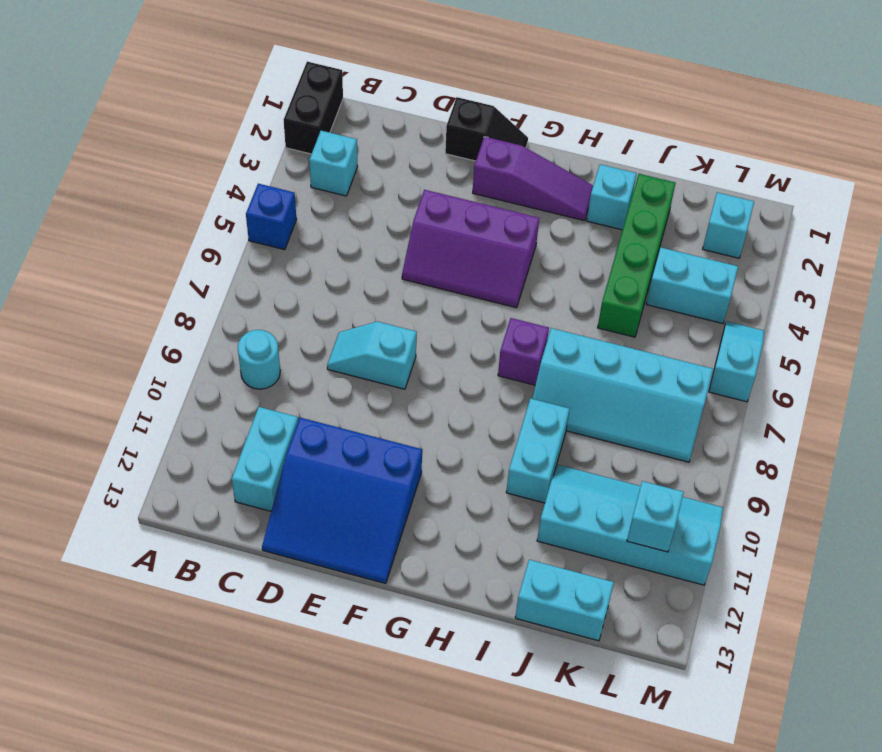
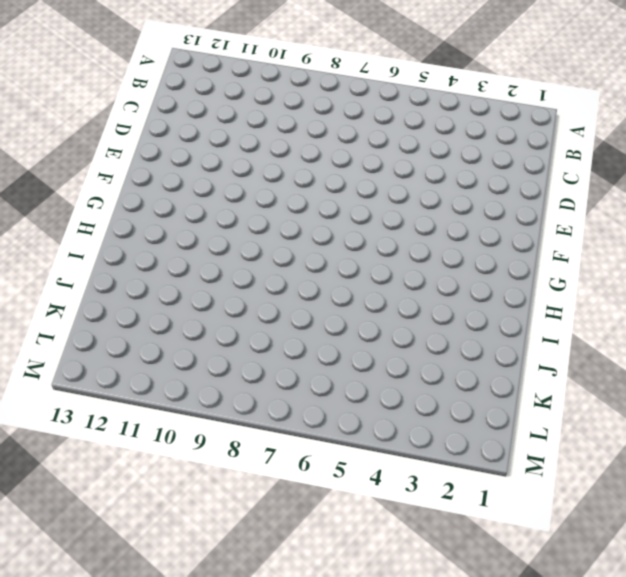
none -> black brick A1:A2 level 1
none -> blue brick A5 level 1
none -> cyan brick B3 level 1

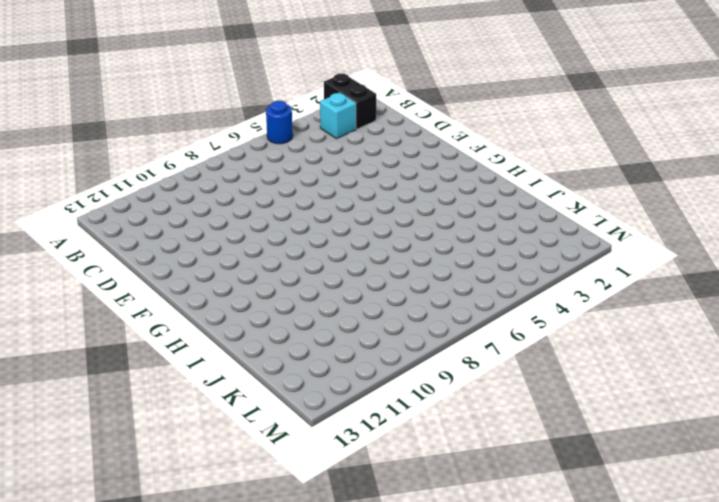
black brick A2:B2 level 1 -> black brick A1:A2 level 1
blue round brick A5 level 1 -> blue brick A5 level 1
none -> cyan round brick B9 level 1
none -> cyan brick C11:C12 level 1
none -> cyan slope D8:E8 level 1 top E

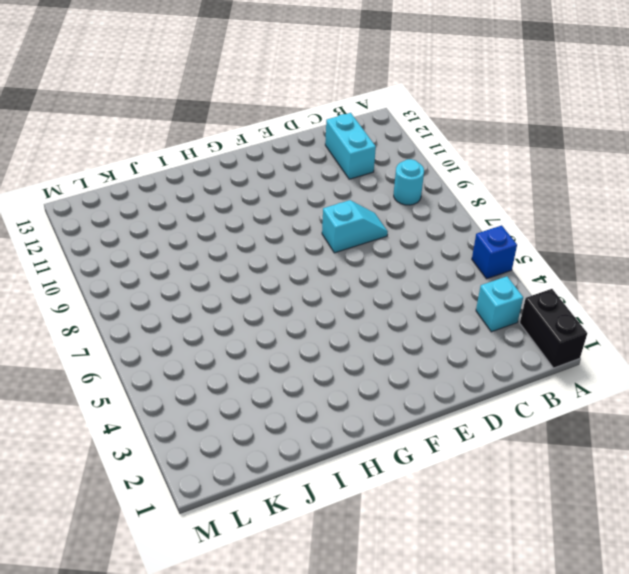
none -> blue slope D11:F13 level 1 top 11
none -> black slope E1:F1 level 1 top E
none -> purple slope E4:G5 level 1 top 4

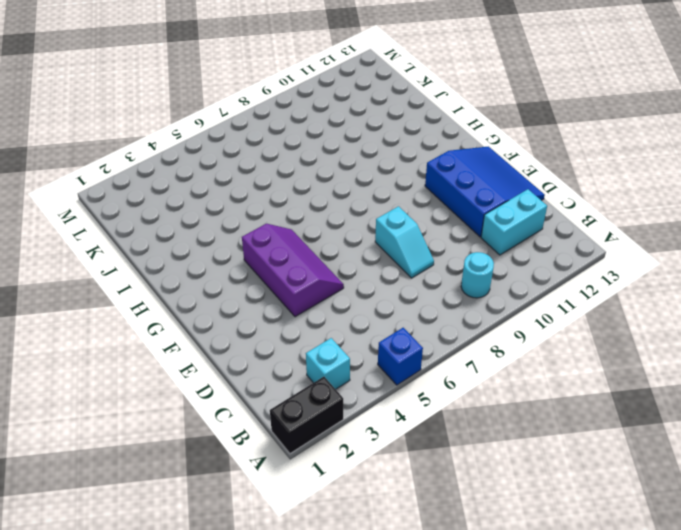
none -> black slope E1:F1 level 1 top E
none -> purple slope F2:H2 level 1 top F
none -> purple brick H7 level 1

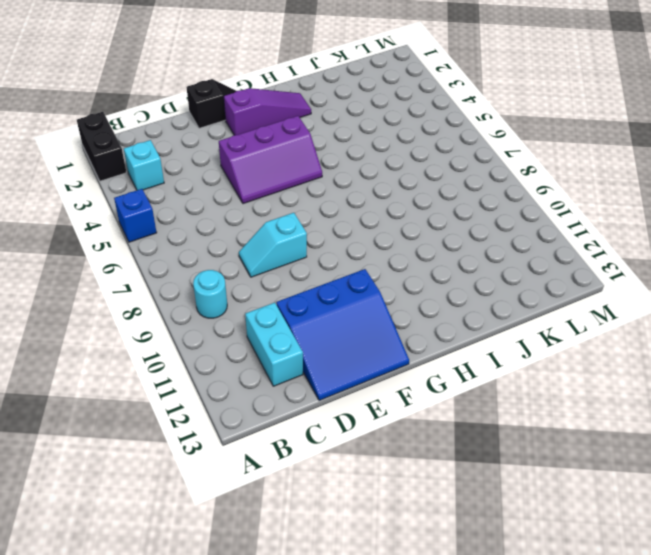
none -> purple brick H7 level 1
none -> cyan brick I2 level 1
none -> cyan slope I7:L8 level 1 top 7

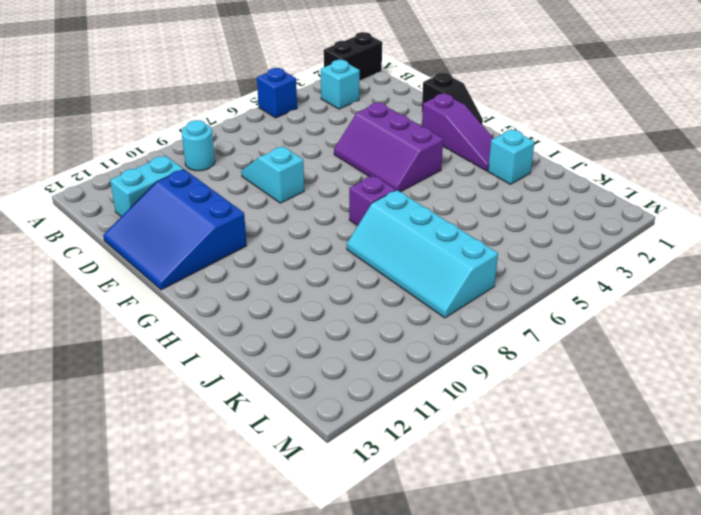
none -> cyan brick I9:I10 level 1
none -> green brick J2:J5 level 1
none -> cyan slope J10:M11 level 1 top 11

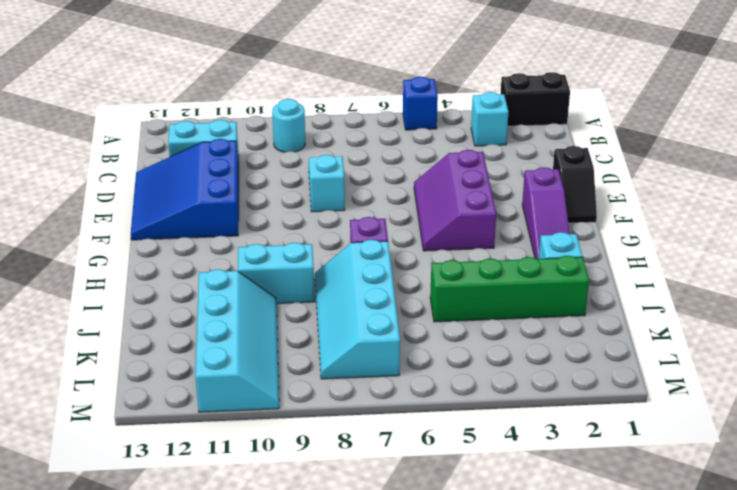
none -> cyan brick J13:K13 level 1
none -> cyan brick K4:L4 level 1
none -> cyan brick L2 level 1

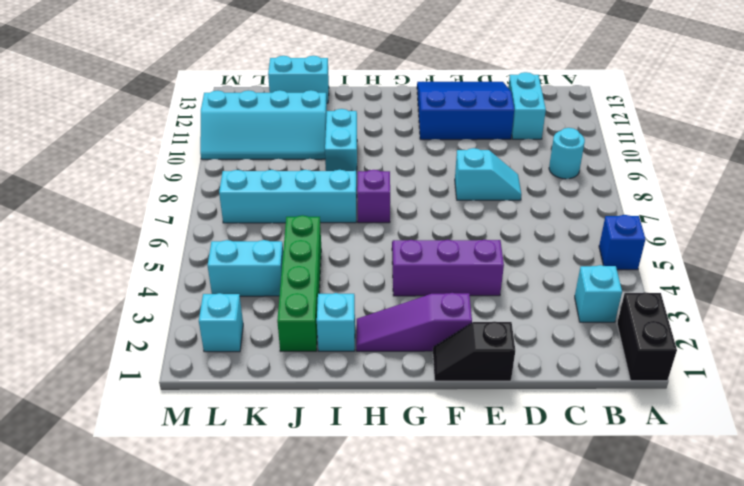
none -> cyan slope M5:M6 level 1 top 6
none -> cyan brick L11 level 2

